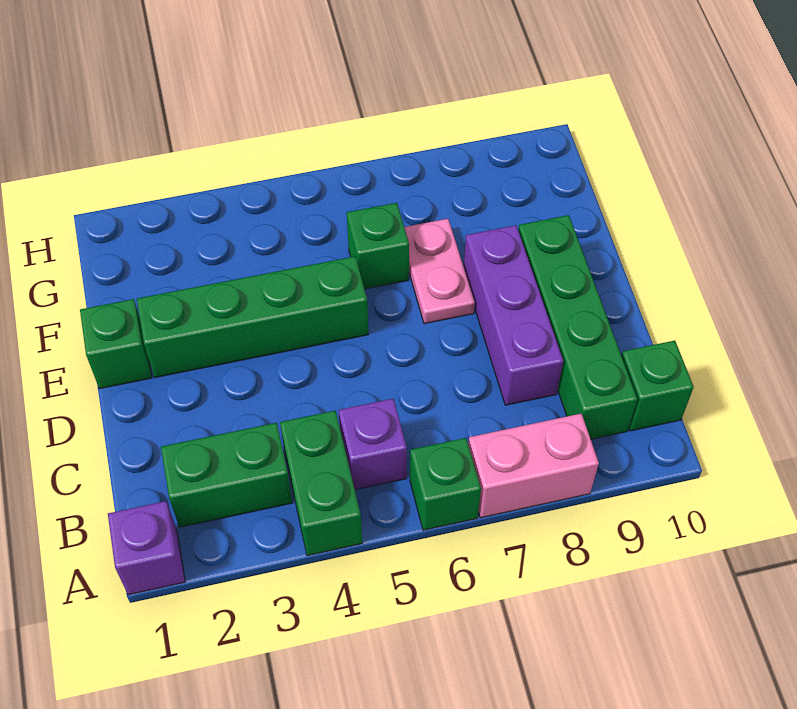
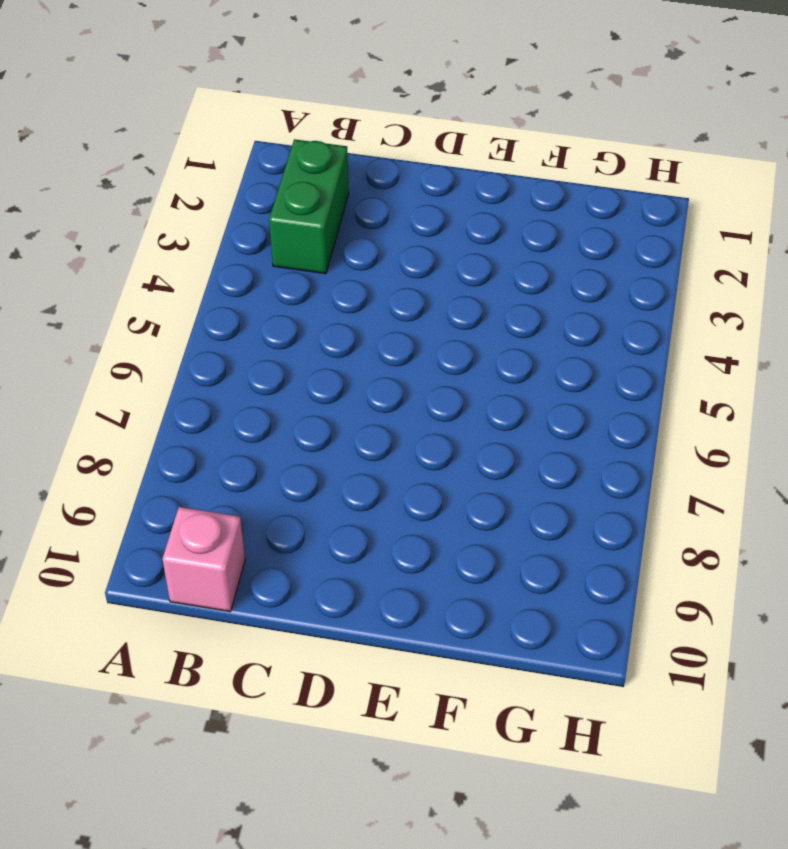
pink brick B10 level 1 -> green brick B10 level 1
none -> purple brick A1 level 1
none -> green brick A4:B4 level 1
none -> green brick A6 level 1

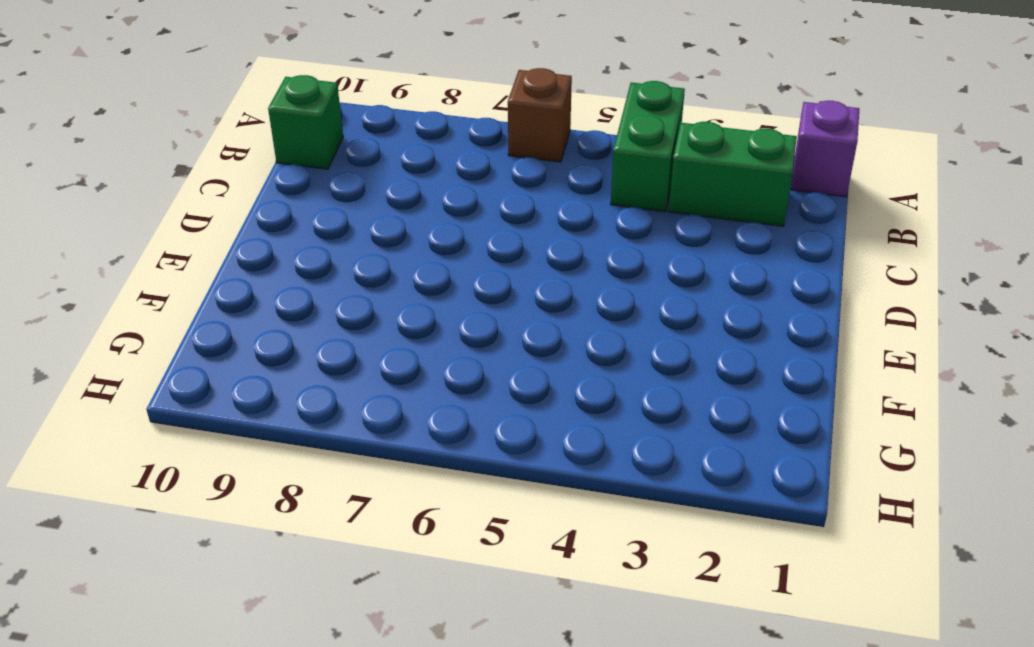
brown brick A6 level 1 -> green brick A6 level 1
none -> pink brick A7:A8 level 1
none -> purple brick B5 level 1
none -> green brick B9:E9 level 1

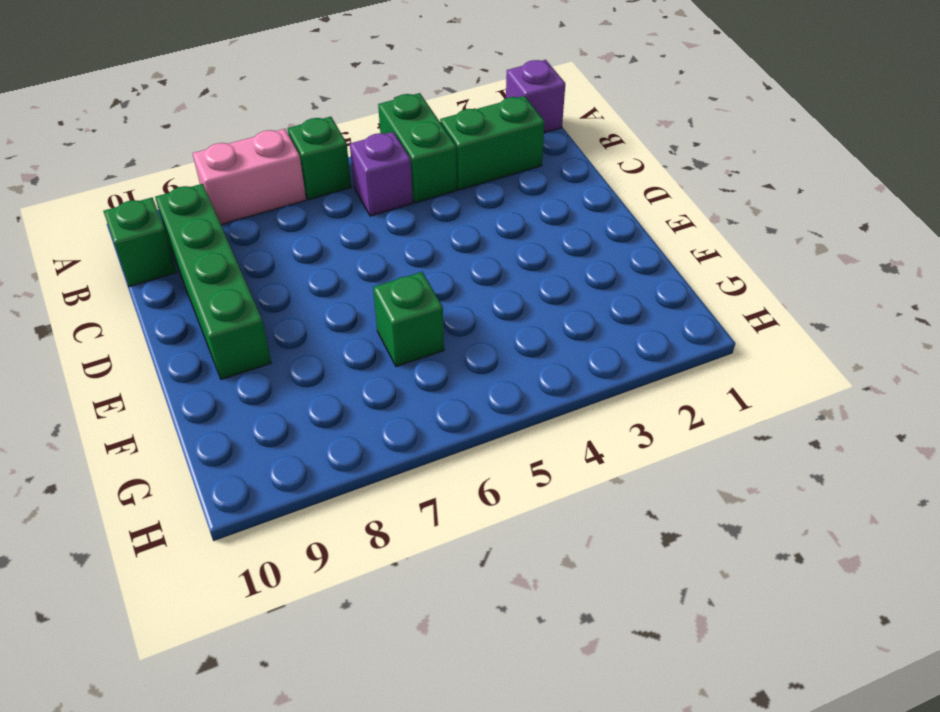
none -> purple brick C8:E8 level 1
none -> green brick E1 level 1
none -> green brick E2:E5 level 1

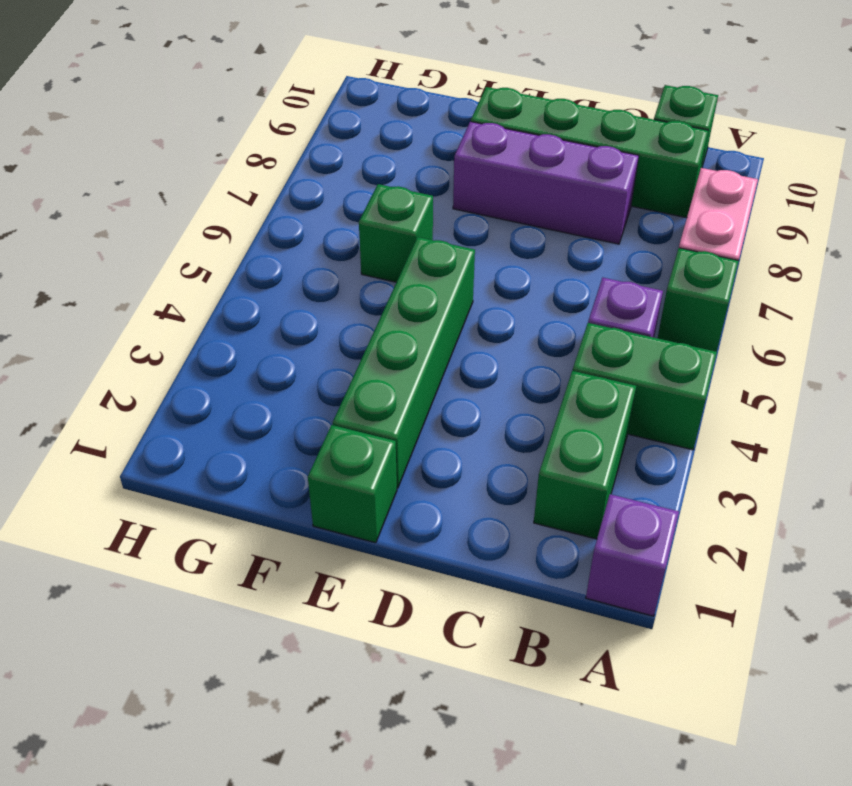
none -> pink plate E7:F7 level 1

